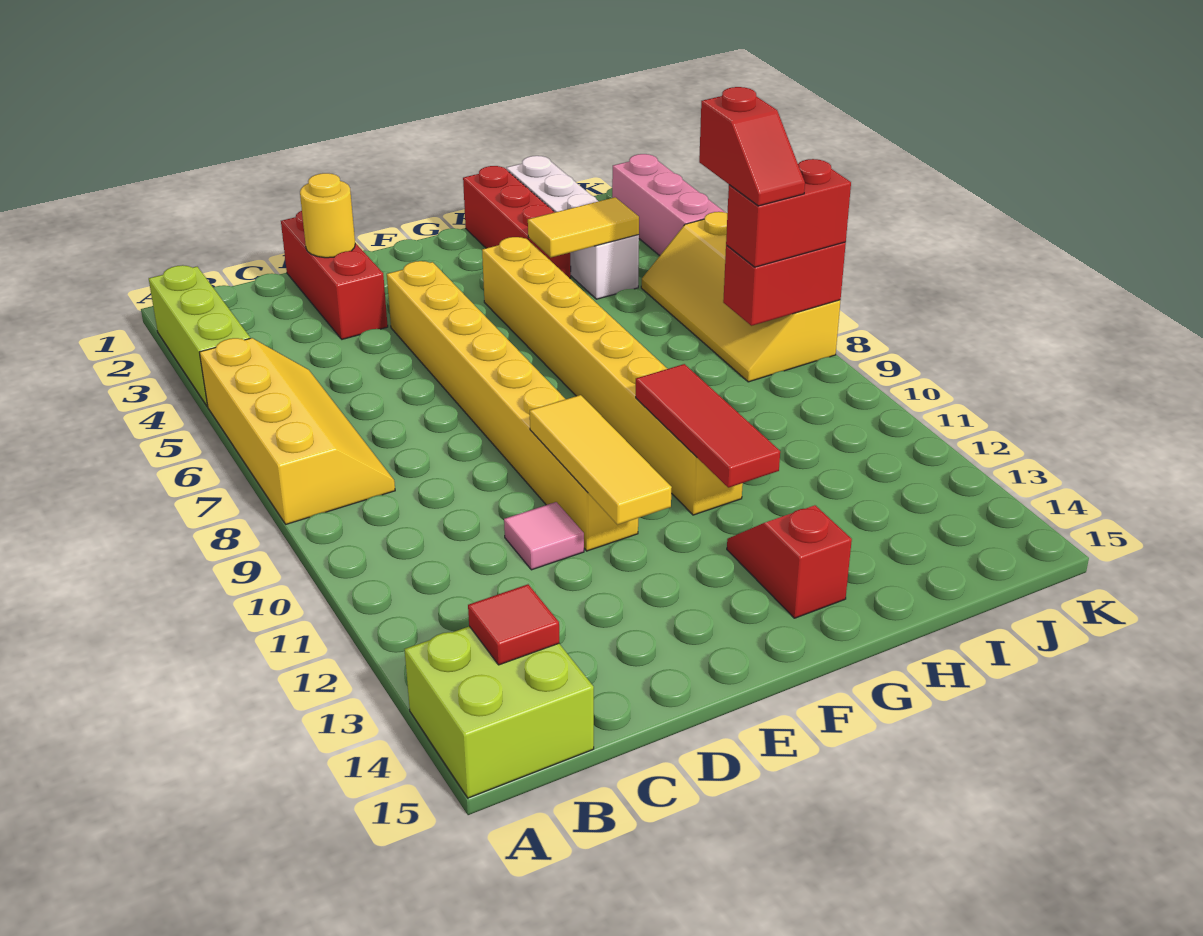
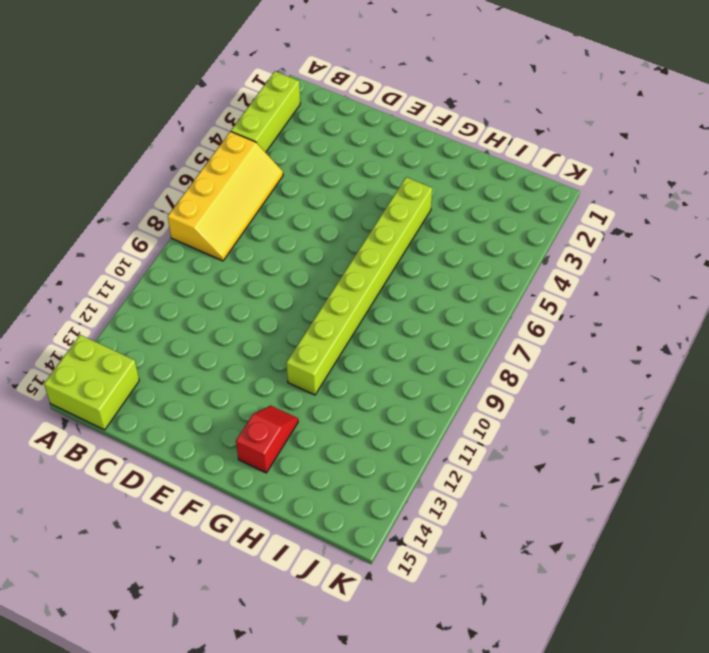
lime brick G4:G11 level 1 -> yellow brick G4:G11 level 1
none -> red brick D1:D3 level 1
none -> pink tile D11 level 1
none -> yellow brick E4:E11 level 1

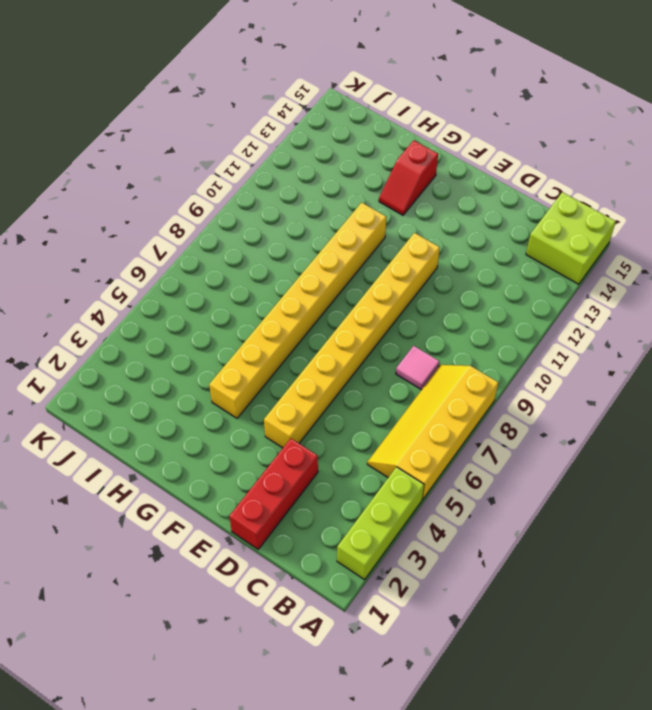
pink tile C8 level 1 -> pink tile D11 level 1
none -> red brick H1:H3 level 1
none -> white brick I1:I4 level 1
none -> yellow slope J5:K8 level 1 top K

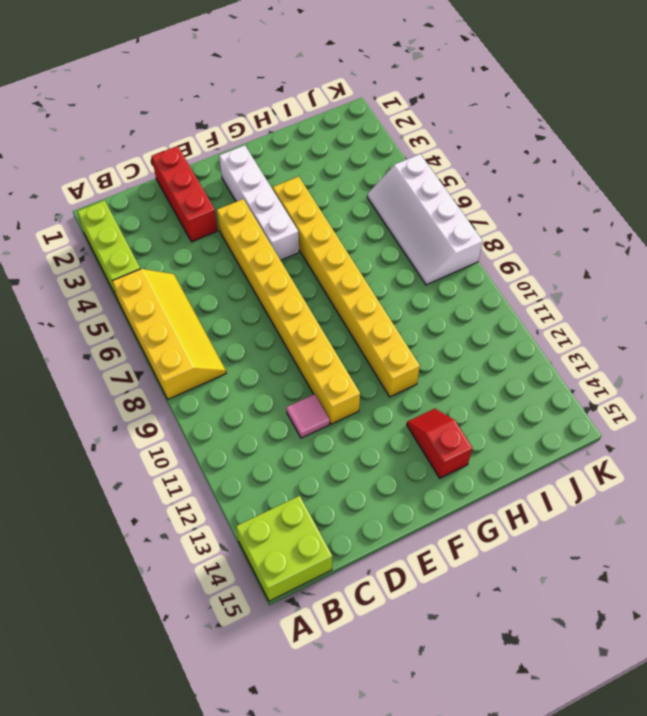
white brick F2:F5 level 1 -> white brick I1:I4 level 1
white slope J5:K8 level 1 top K -> yellow slope J5:K8 level 1 top K
none -> red brick H1:H3 level 1
none -> pink brick K2:K4 level 1
none -> red tile B14 level 2

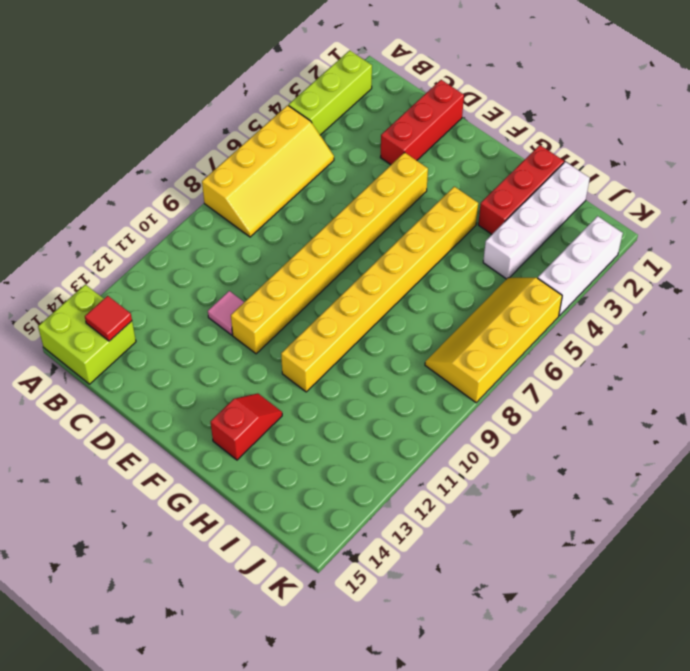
white brick K2:K4 level 1 -> pink brick K2:K4 level 1
none -> yellow round brick D2 level 2
none -> yellow tile E10:E12 level 2
none -> red tile G10:G12 level 2

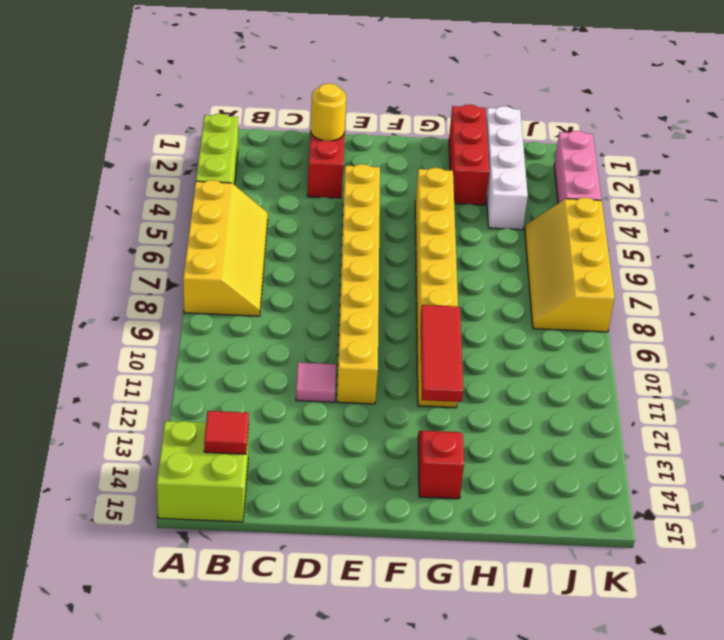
none -> yellow tile E10:E12 level 2
none -> yellow tile H4:I4 level 2
none -> red brick J8:K8 level 2

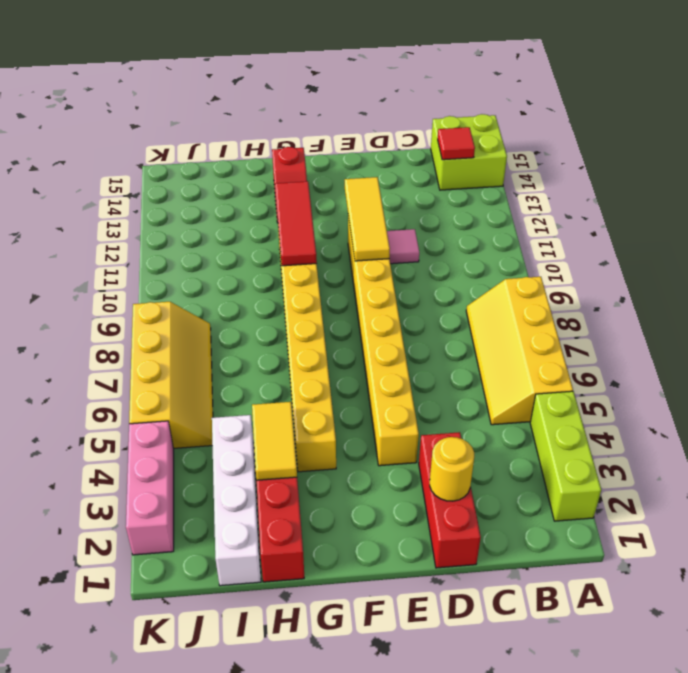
yellow tile H3:H4 level 2 -> yellow tile H4:I4 level 2
none -> red brick J8:K8 level 2
none -> red brick J8:K8 level 3
none -> red slope J7:J8 level 4 top 7

